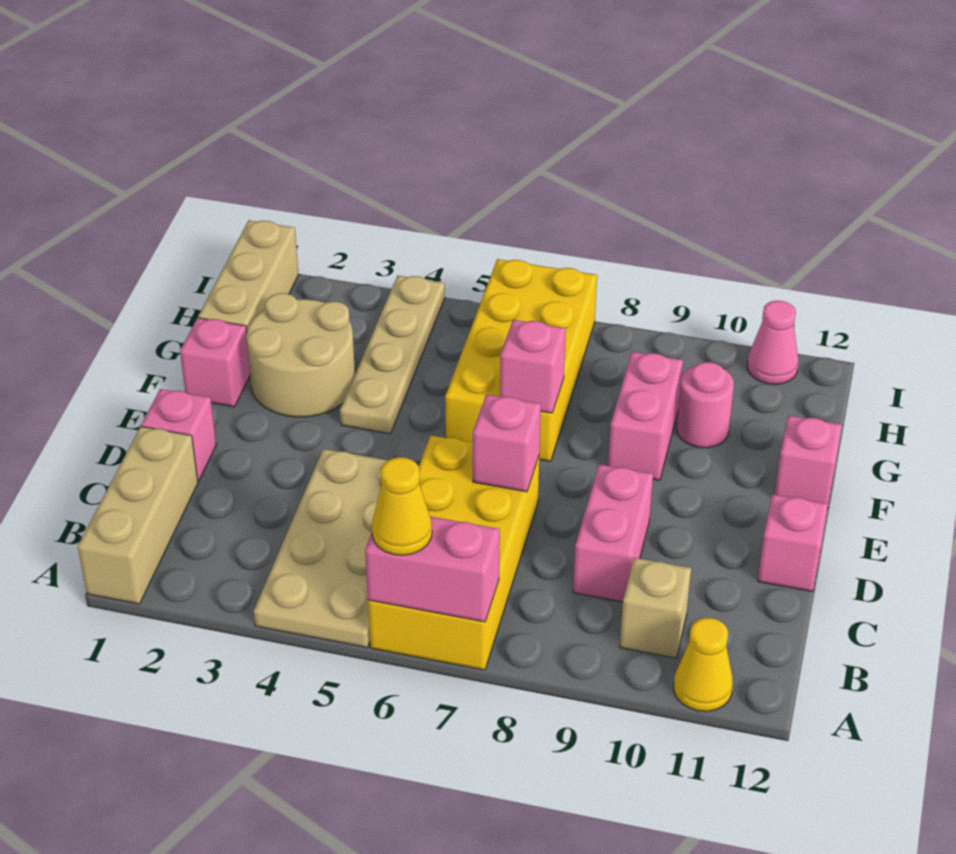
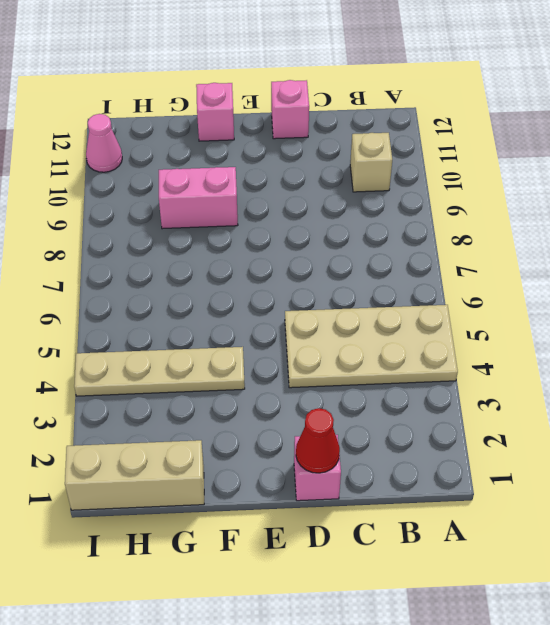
red cone D1 level 2 -> none
none -> tan brick A1:C1 level 1
none -> yellow brick A6:D7 level 1
none -> yellow cone A11 level 1

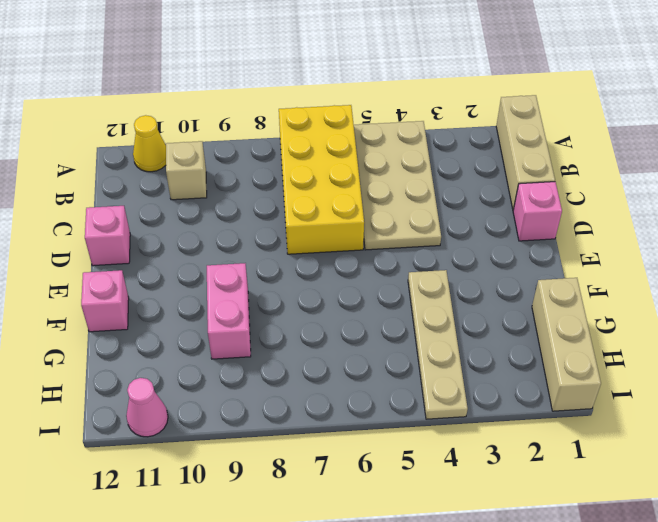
none -> pink brick C9:D9 level 1
none -> pink brick F1 level 1
none -> tan round brick F2:G3 level 1

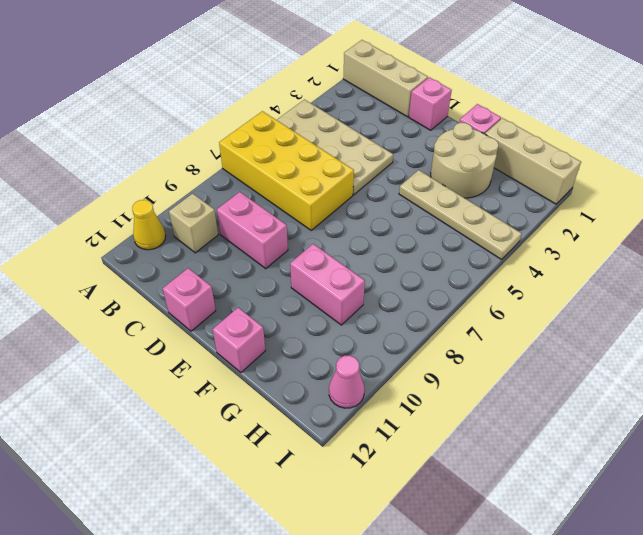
none -> yellow brick F6:I7 level 1
none -> pink round brick G10 level 1
none -> pink brick A6:A7 level 2

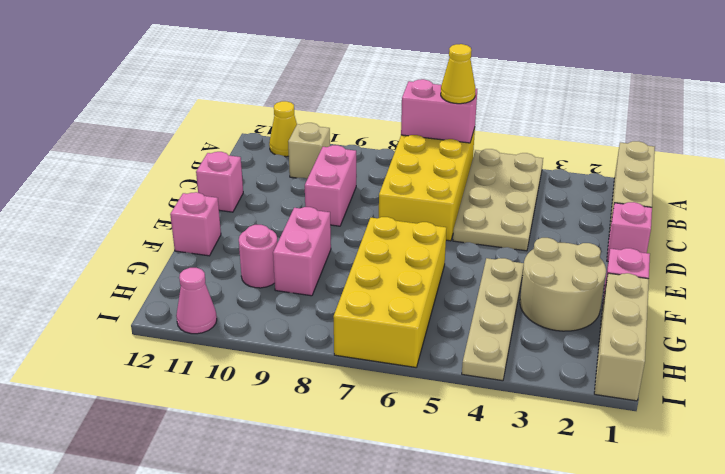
none -> pink brick D7 level 2
none -> pink brick F7 level 2

